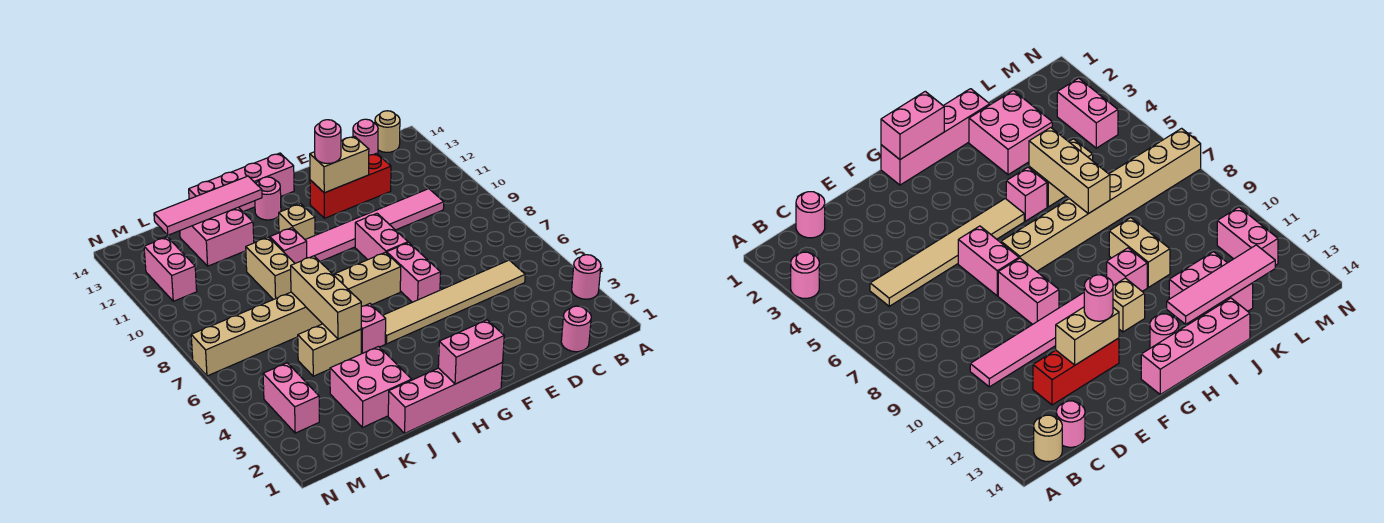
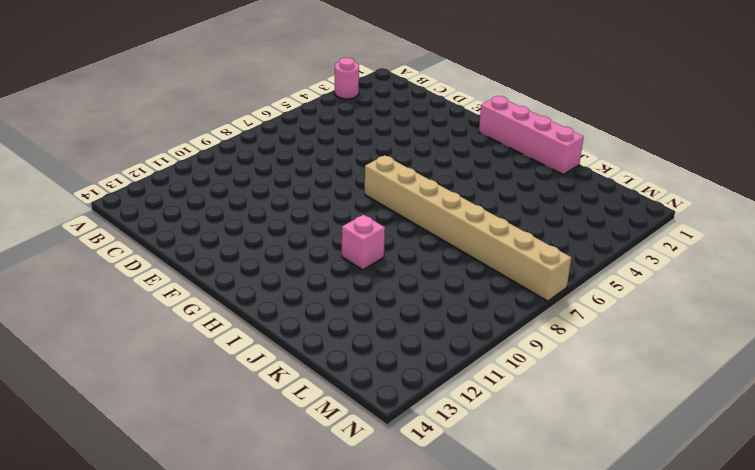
none -> tan round brick B14 level 1
none -> pink round brick C1 level 1
none -> tan tile C5:H5 level 1

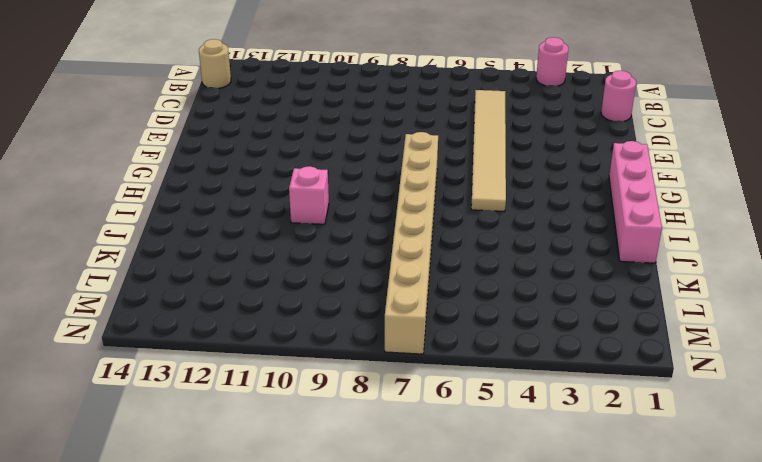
none -> pink tile C10:H10 level 1
none -> pink round brick C14 level 1
none -> red brick D12:F12 level 1

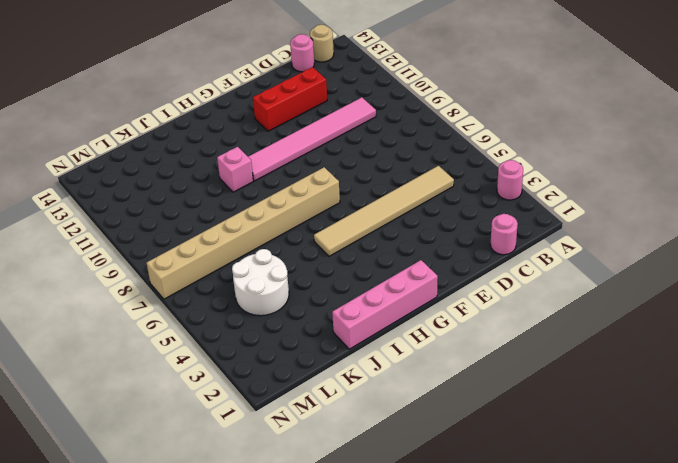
white round brick K4:L5 level 1 -> tan brick J5:K5 level 1
none -> pink brick F6:F7 level 1
none -> pink brick F8:F9 level 1
none -> pink brick G14:J14 level 1

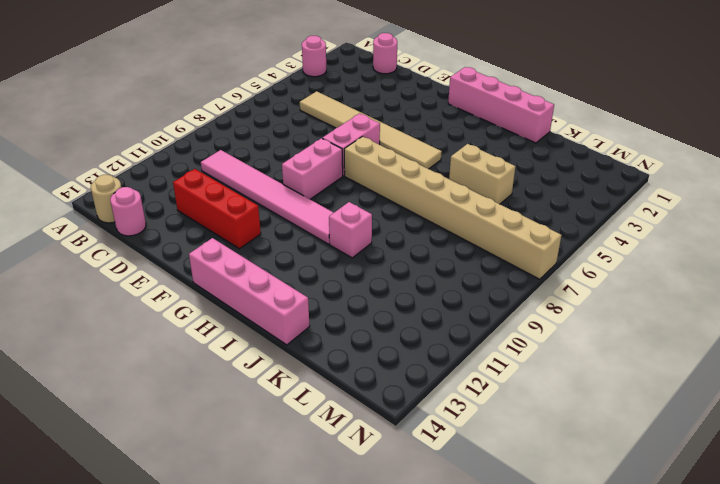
none -> tan brick H11 level 1
none -> pink round brick H13 level 1
none -> pink brick I5 level 1

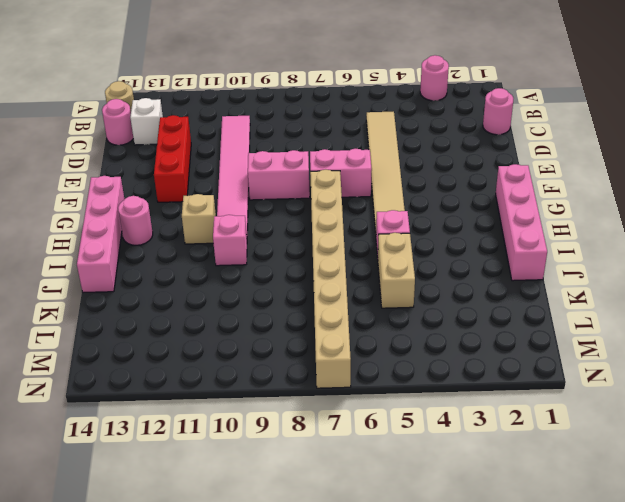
white brick C13 level 1 -> none
none -> pink brick J2:K3 level 1
none -> tan brick J9:J10 level 1
none -> pink brick J12:K13 level 1

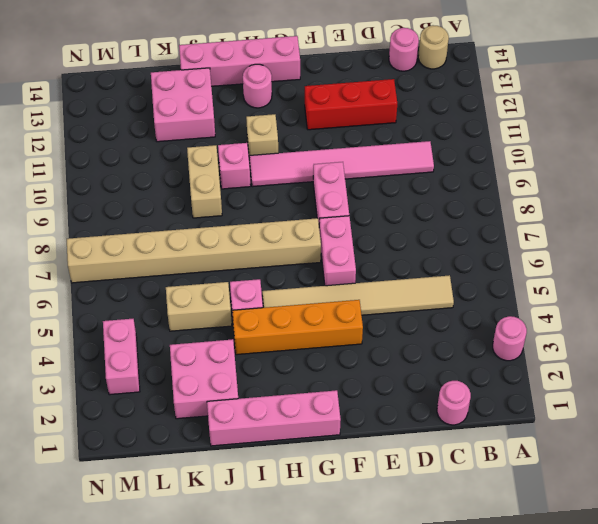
orange brick F4:I4 level 1 -> none
none -> pink brick M11:M12 level 1
none -> tan brick E12:F12 level 2
none -> pink brick G1:H1 level 2

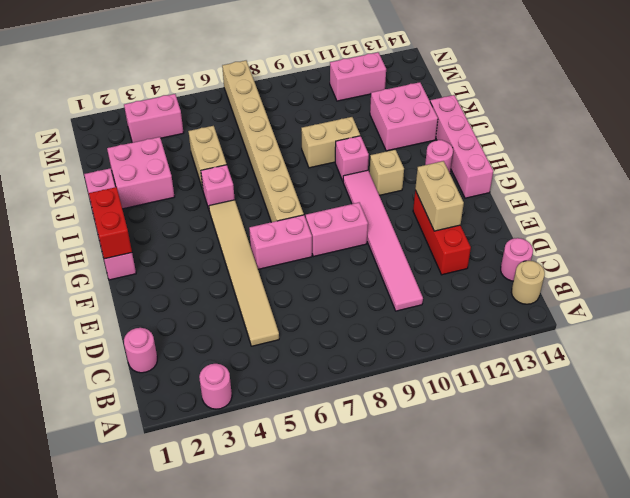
red brick G1:H1 level 2 -> pink brick G1:H1 level 2
none -> pink tile I13:L13 level 2
none -> tan brick J5:J7 level 2
none -> pink round brick F12 level 3

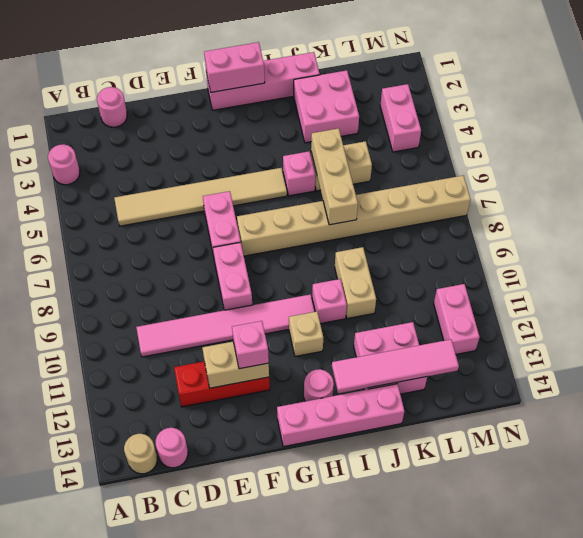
pink brick F12 level 3 -> pink round brick F12 level 3

